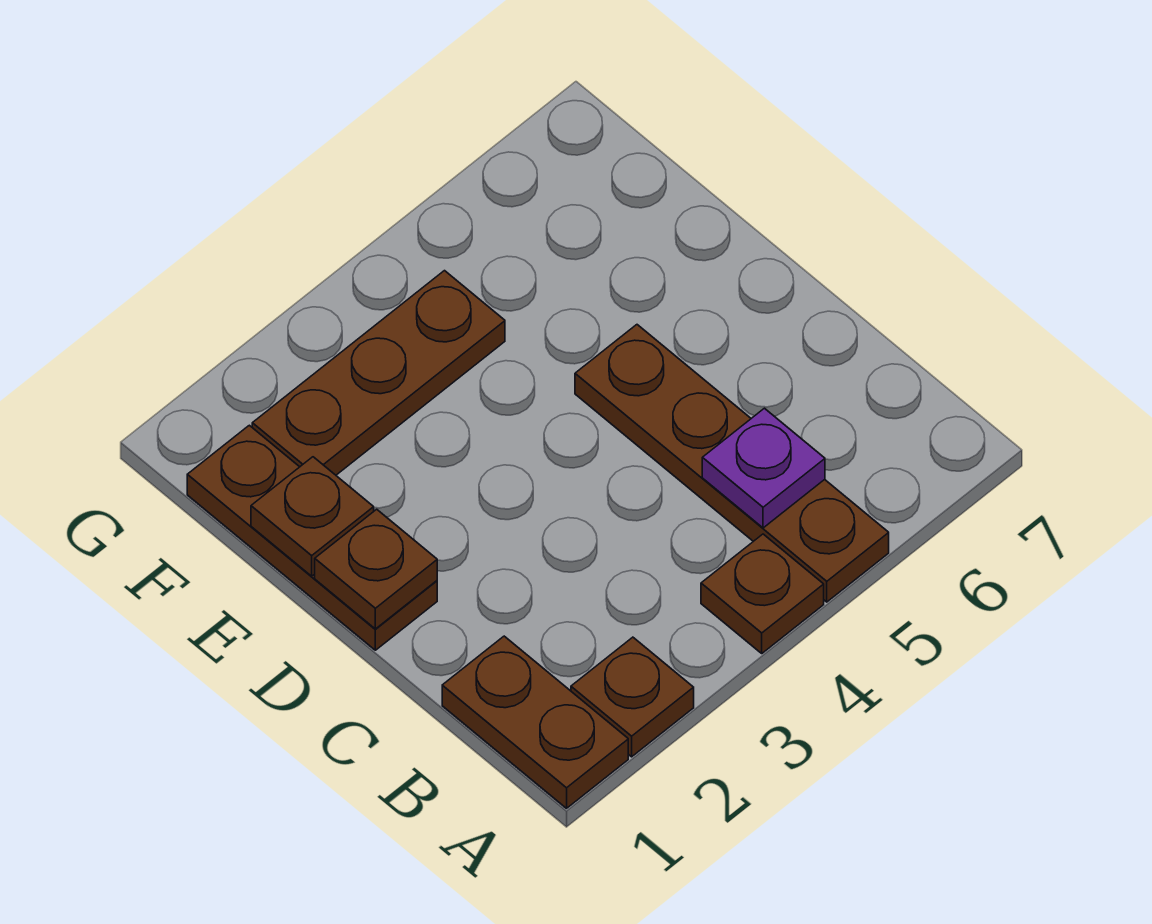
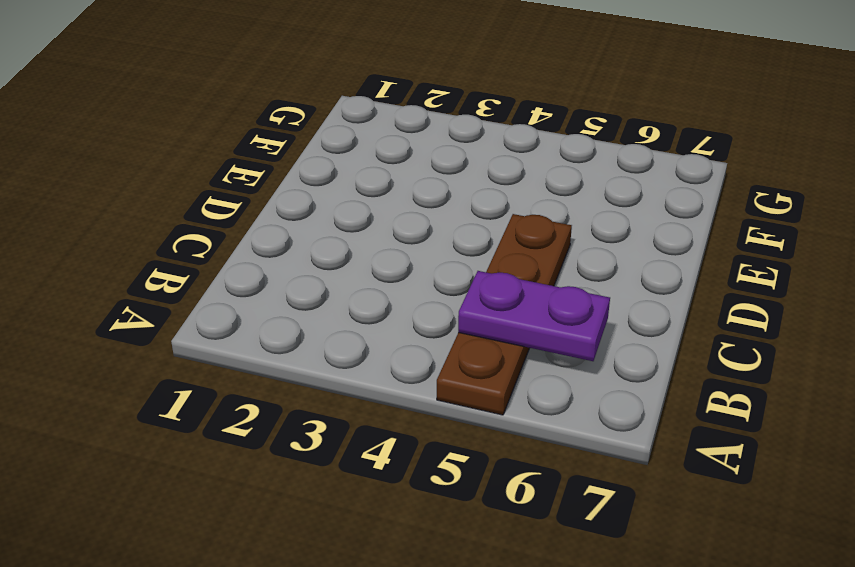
purple plate B5:B6 level 2 -> purple plate B5 level 2
none -> brown plate A1:B1 level 1
none -> brown plate A2 level 1

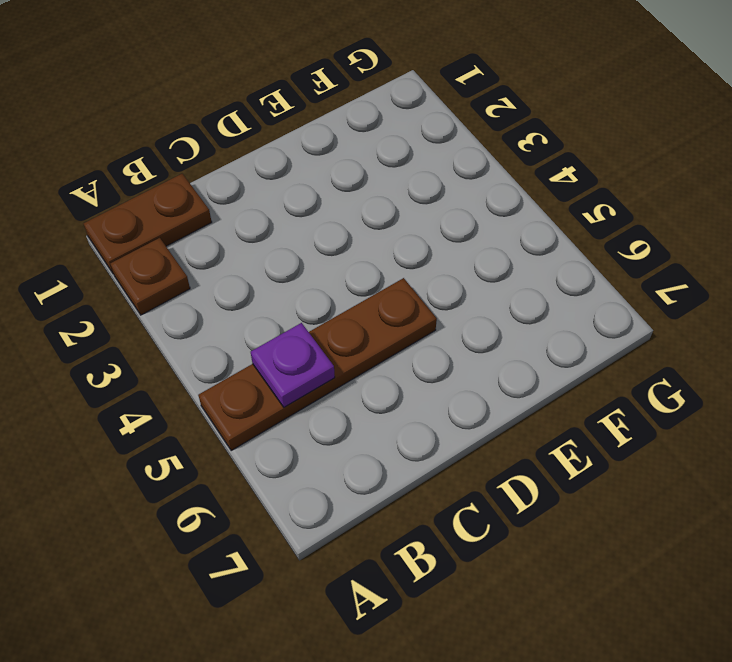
none -> brown plate A4 level 1
none -> brown plate D1:F1 level 1

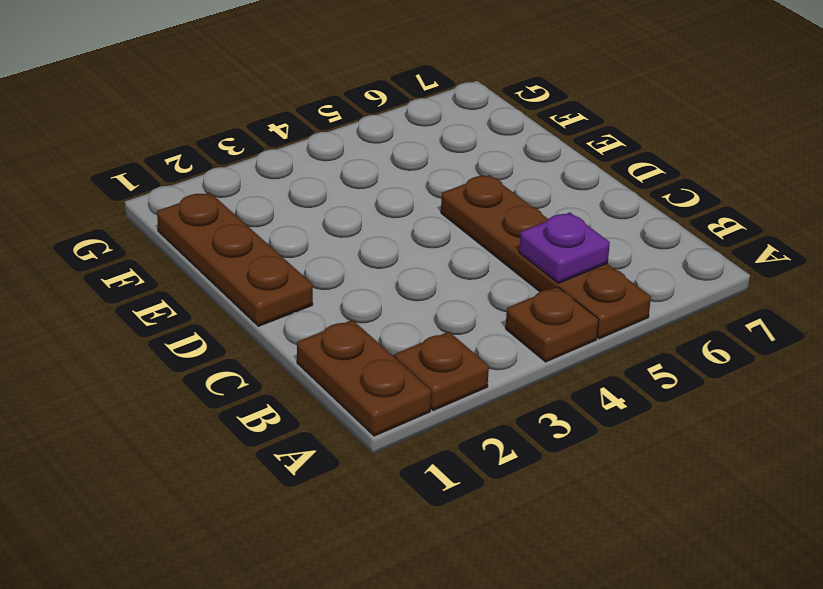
none -> brown plate F2:F4 level 1
none -> brown plate D1 level 2

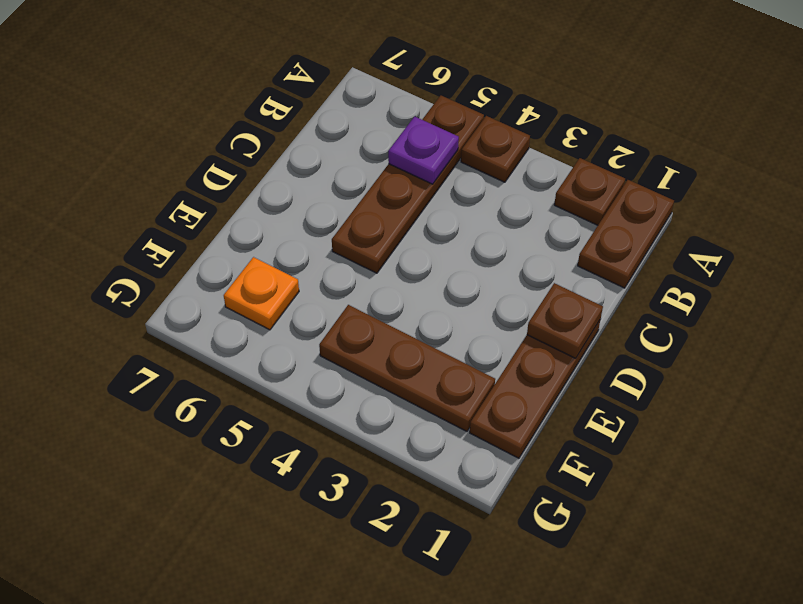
orange plate F6 level 1 -> none
none -> brown plate E1 level 2

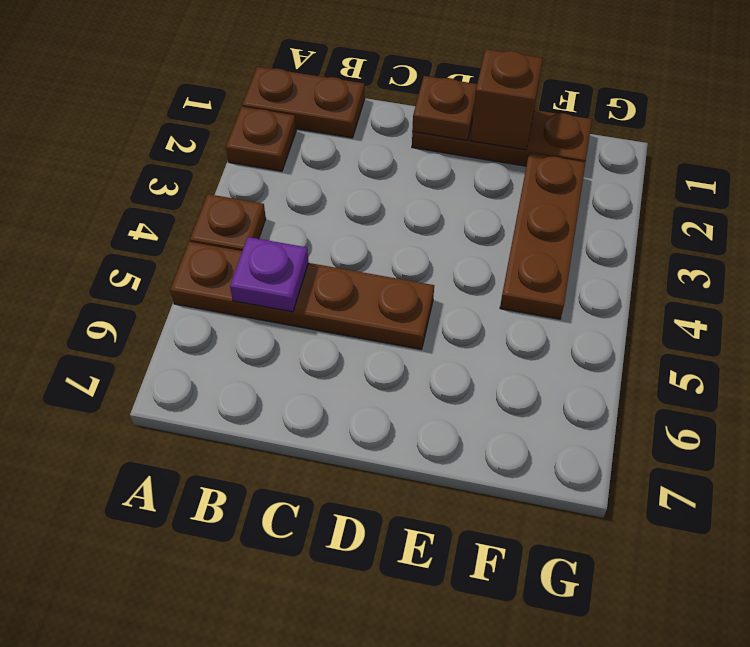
brown brick E1 level 2 -> brown plate E1 level 2

